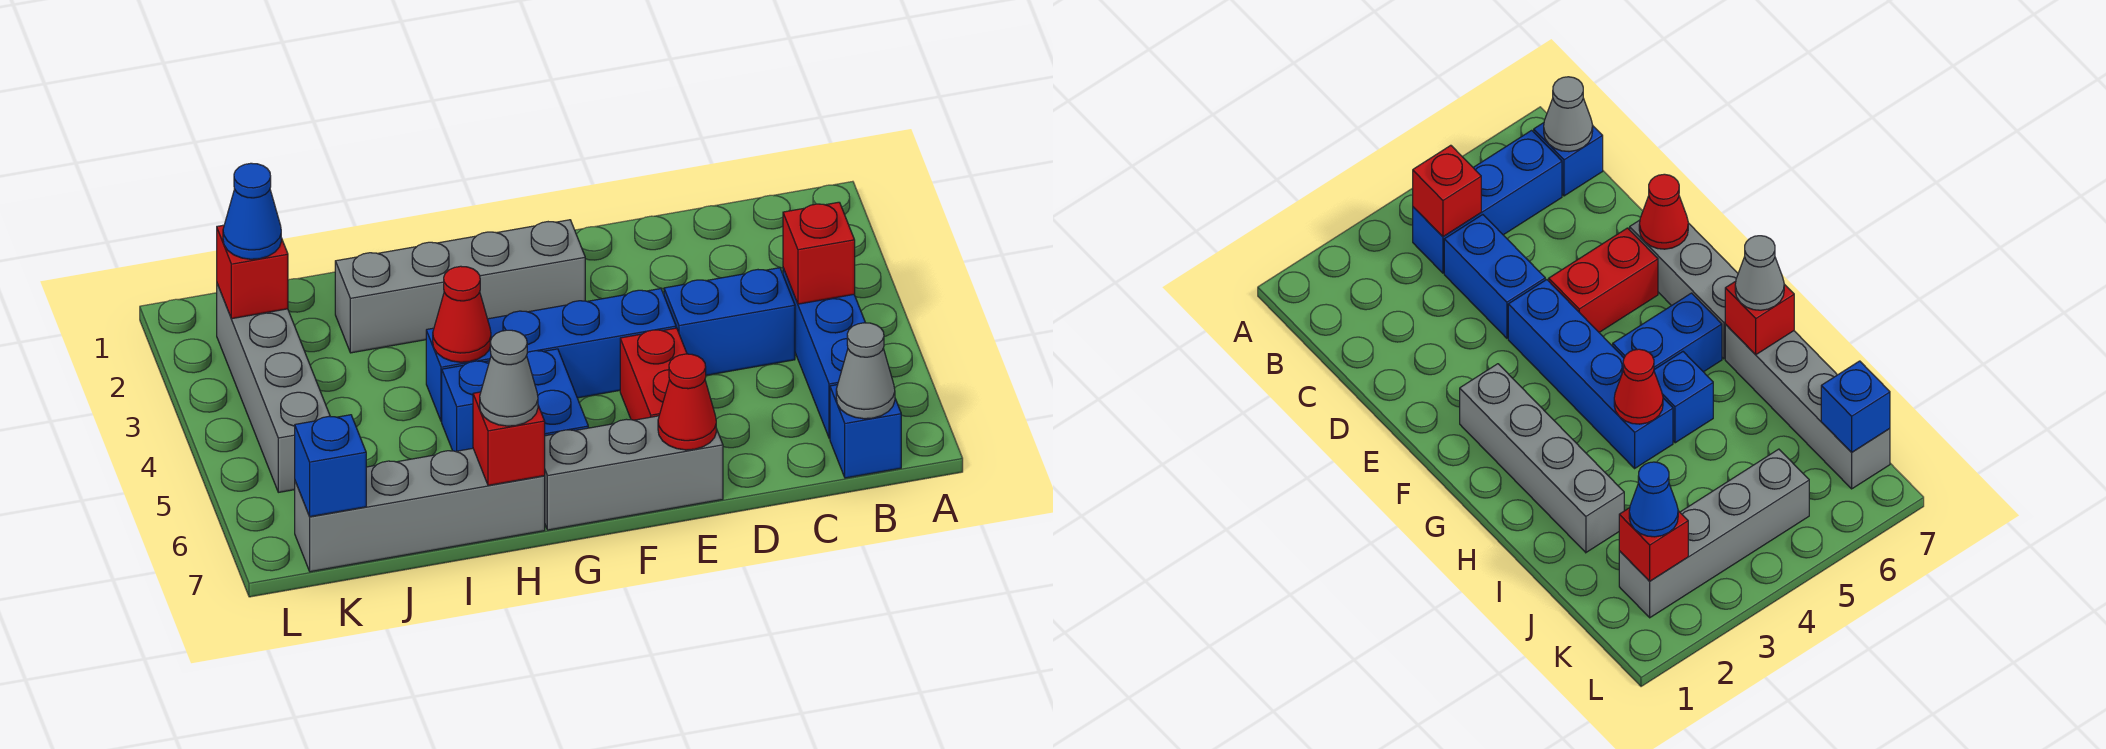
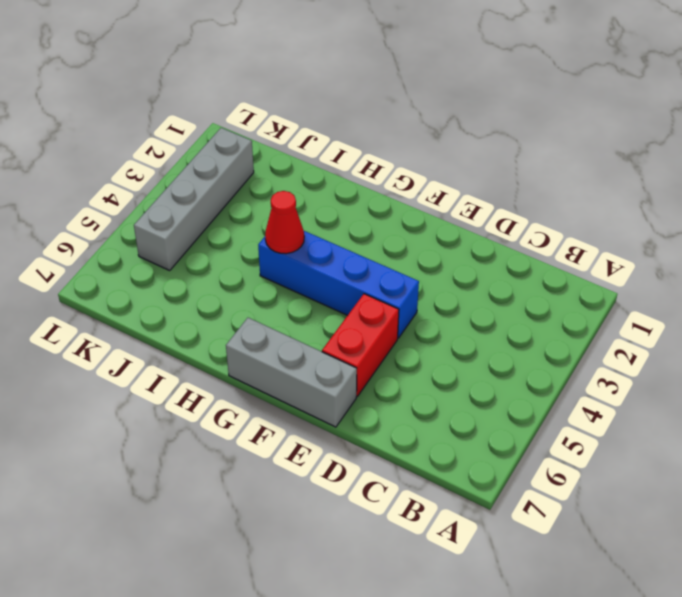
none -> blue brick B4:B6 level 1
none -> blue brick B7 level 1
none -> blue brick C4:D4 level 1

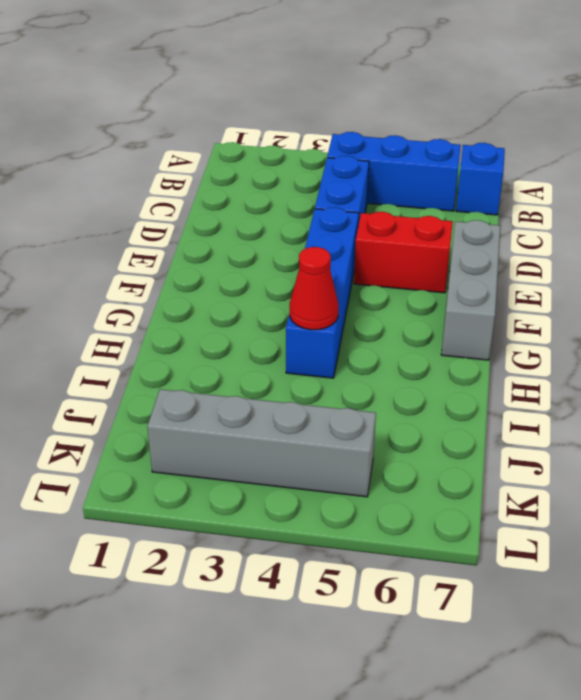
none -> grey brick F2:I2 level 1
none -> blue brick G5:G6 level 1
none -> blue brick H5 level 1

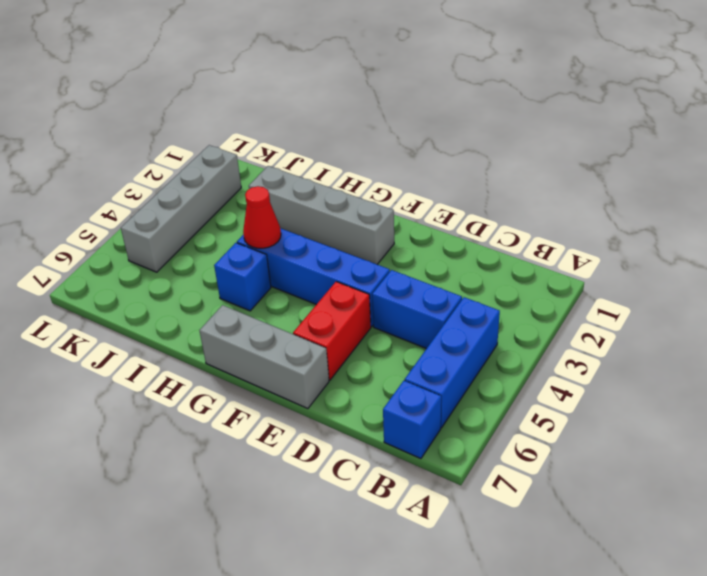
none -> blue brick G5:G6 level 1
none -> grey brick H7:K7 level 1
none -> red brick B4 level 2

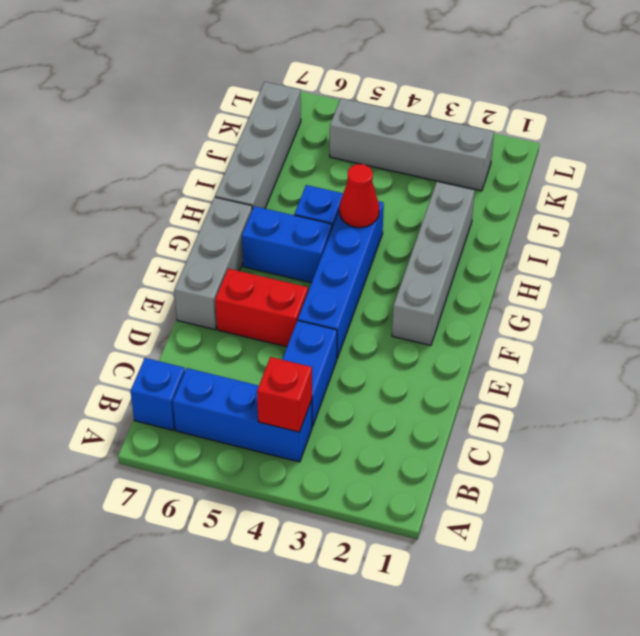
none -> grey cone B7 level 2
none -> red cone E7 level 2
none -> red brick H7 level 2

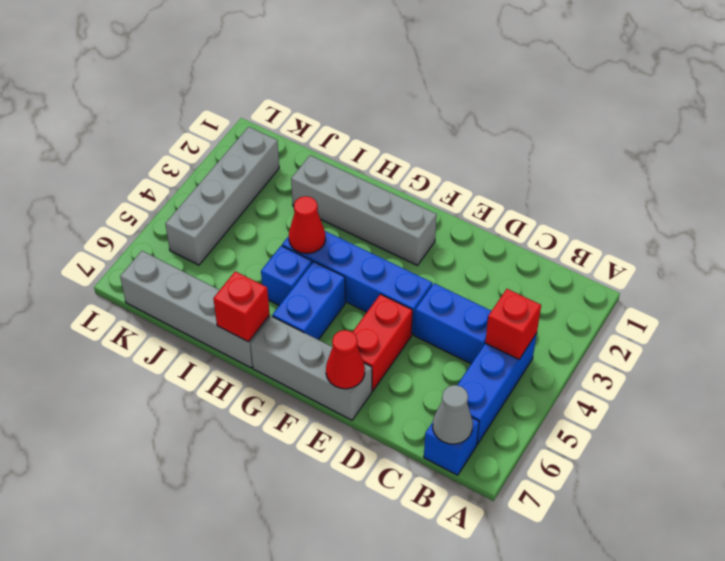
none -> red brick K2 level 2
none -> blue brick K7 level 2
none -> grey cone H7 level 3

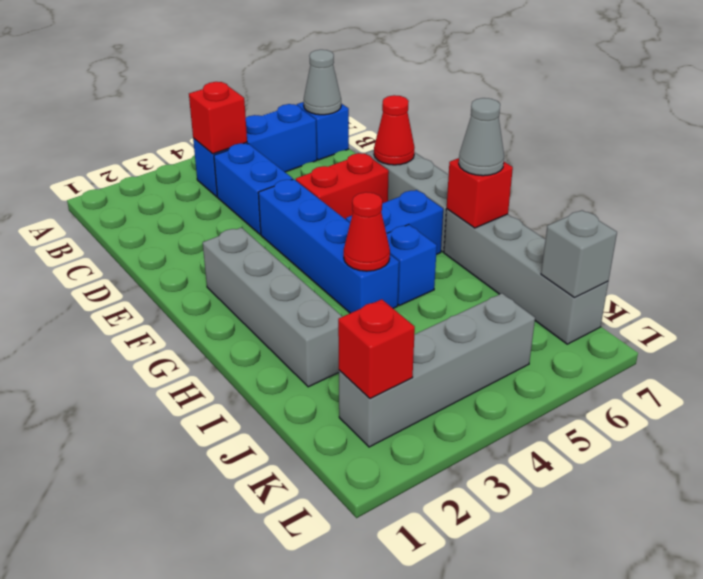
grey brick K7 level 2 -> blue brick K7 level 2
none -> blue cone K2 level 3

